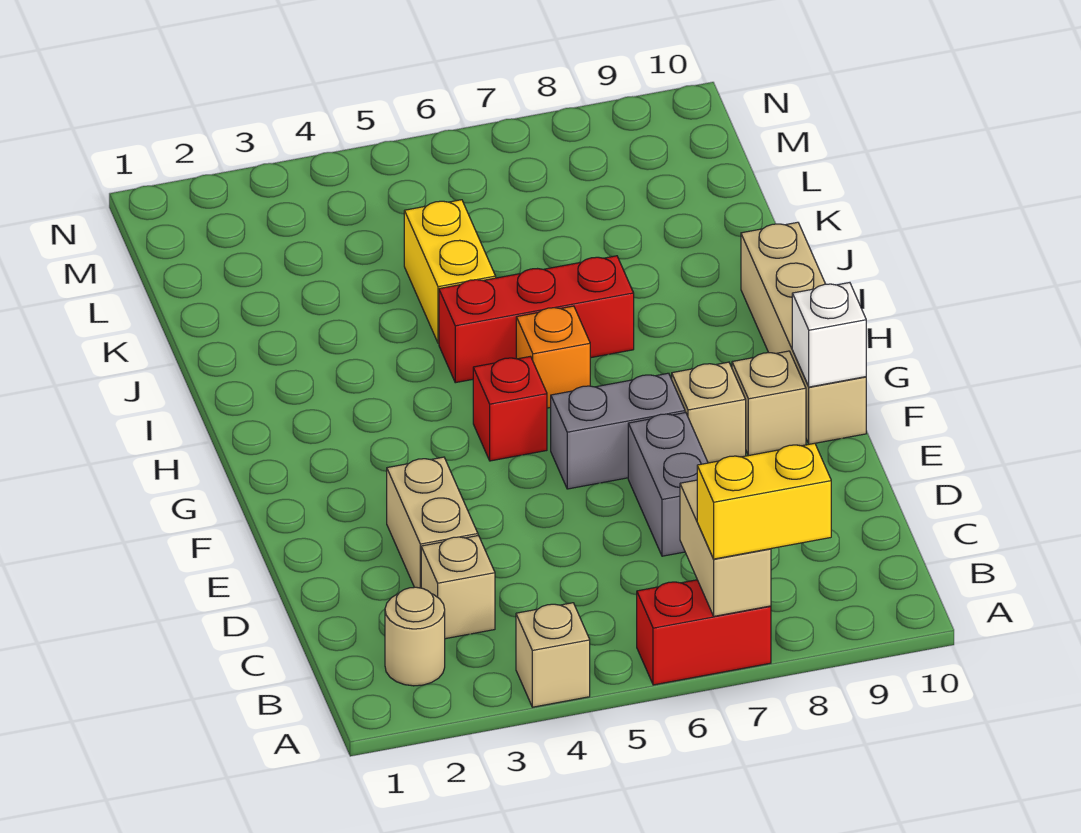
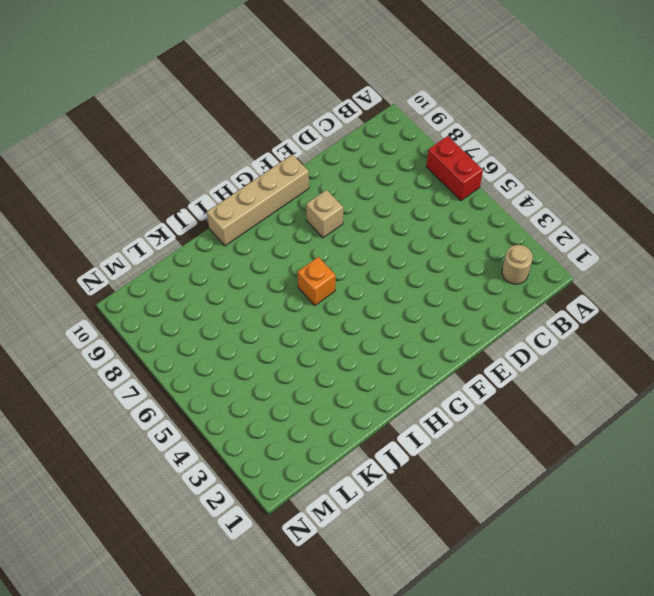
none -> tan brick A4 level 1
none -> tan brick C3 level 1
none -> tan brick D3:E3 level 1

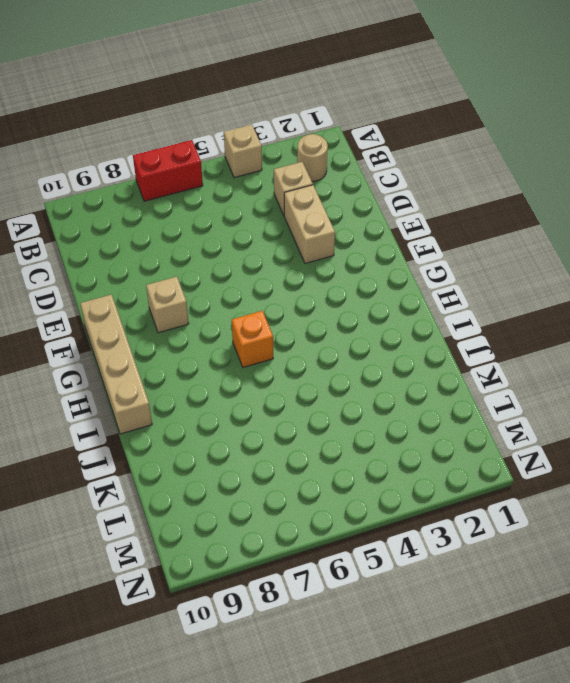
none -> grey brick D7:E7 level 1
none -> grey brick F6:F7 level 1
none -> tan brick F9 level 1

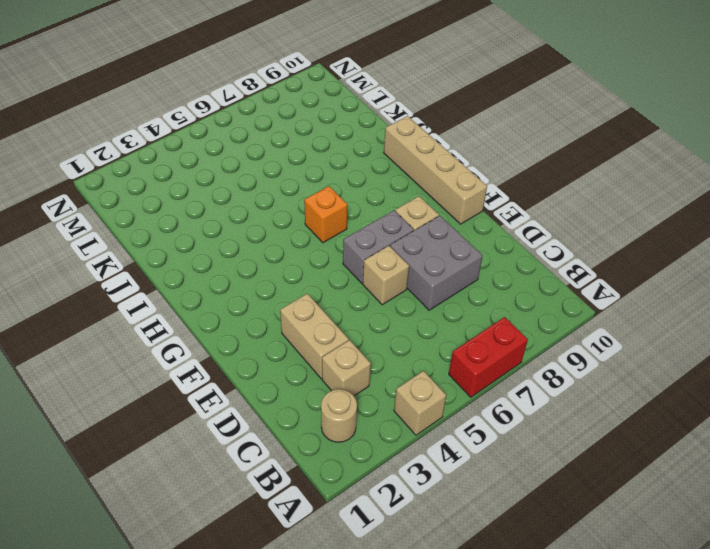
grey brick D7:E8 level 1 -> grey brick D7:E7 level 1
tan brick E6 level 1 -> tan brick F9 level 1
none -> red brick G5 level 1
none -> red brick I5:I7 level 1
none -> yellow brick J5:K5 level 1

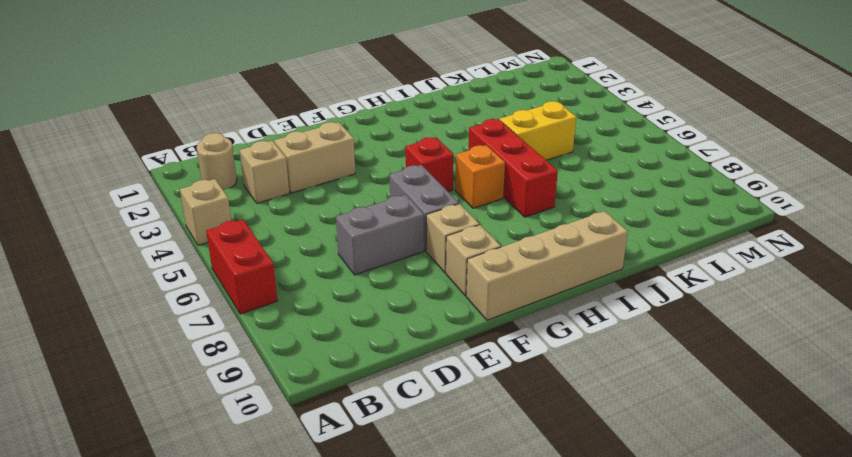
none -> tan brick A7:B7 level 2
none -> white brick F10 level 2
none -> yellow brick A7:A8 level 3

